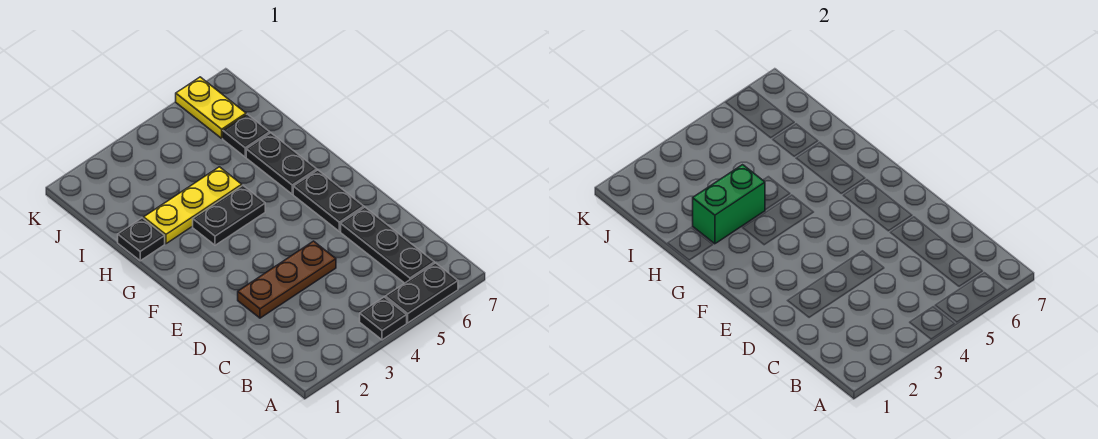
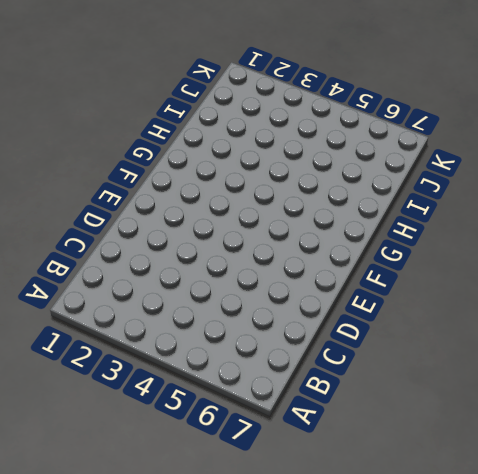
none -> black plate A4 level 1
none -> black plate A5:A6 level 1
none -> black plate B6:D6 level 1

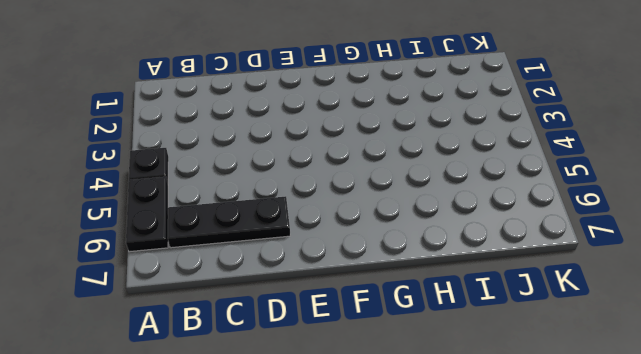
none -> brown plate D2:D4 level 1
none -> black plate E6:F6 level 1
none -> black plate G3:G4 level 1

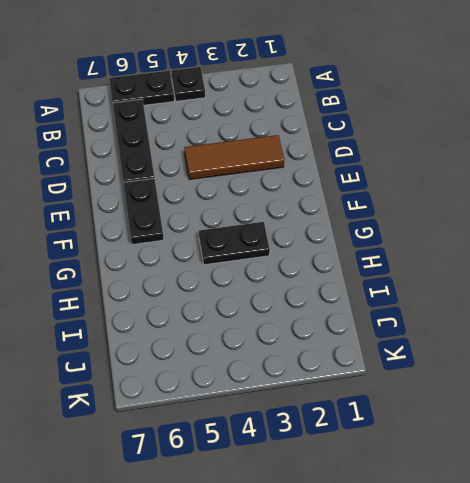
brown tile D2:D4 level 1 -> brown plate D2:D4 level 1
none -> black plate G6:H6 level 1
none -> black plate H1 level 1
none -> yellow plate H2:H4 level 1

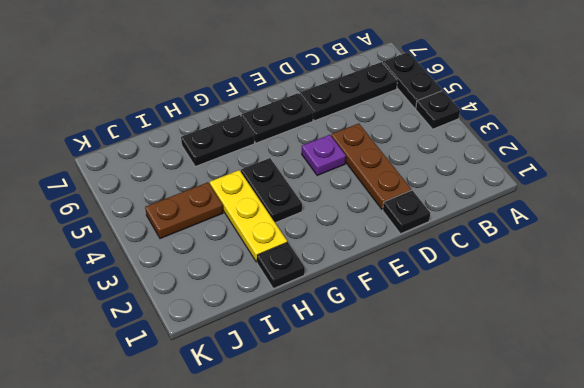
black plate D1 level 1 -> black plate I6 level 1
purple plate E4 level 1 -> none
brown plate I4:J4 level 1 -> none
none -> yellow plate J6:K6 level 1
none -> green brick H2:H3 level 2

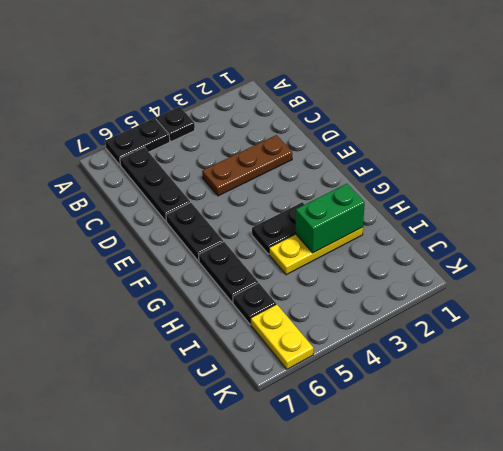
none -> black plate H1 level 1

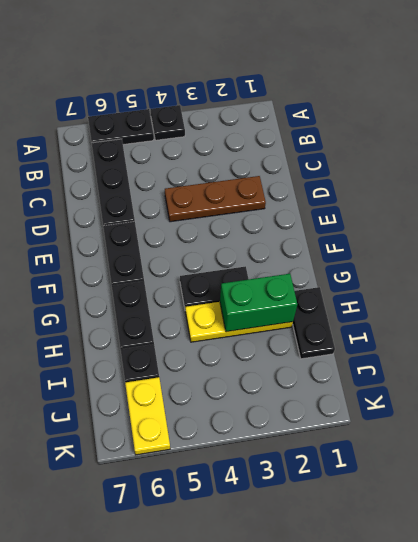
black plate H1:I1 level 1 -> black plate H1 level 1

